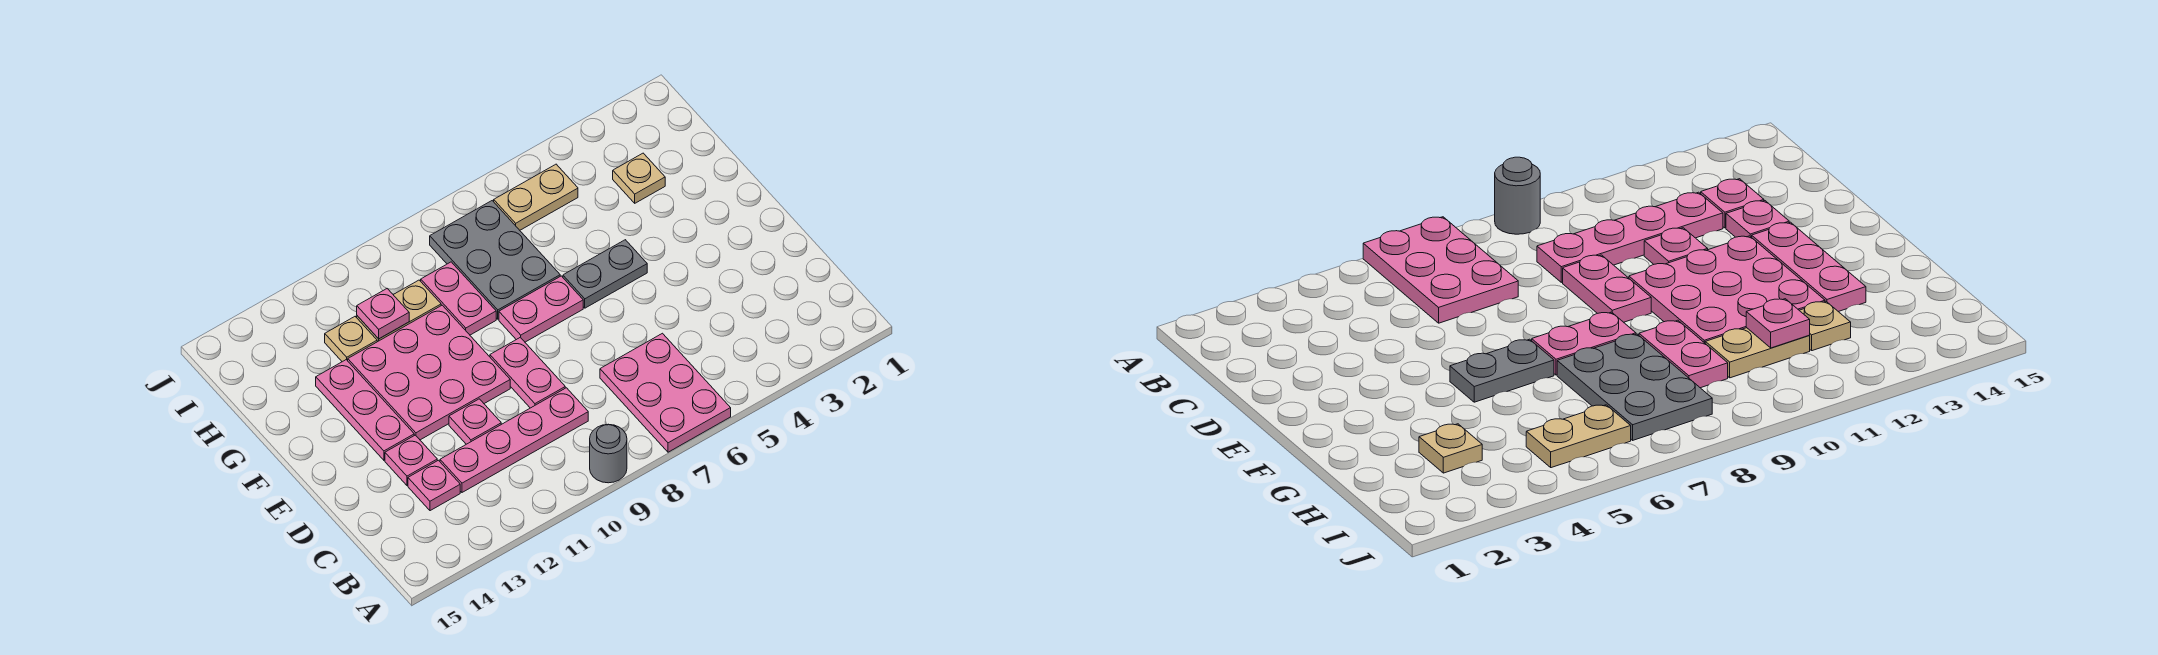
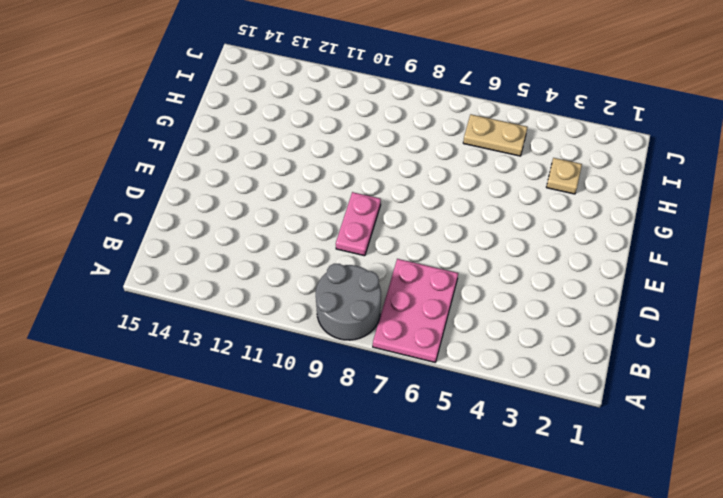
grey round brick A8:B9 level 1 -> grey round brick A9 level 1
none -> pink plate C9:C12 level 1
none -> pink plate C13 level 1
none -> pink plate D11 level 1

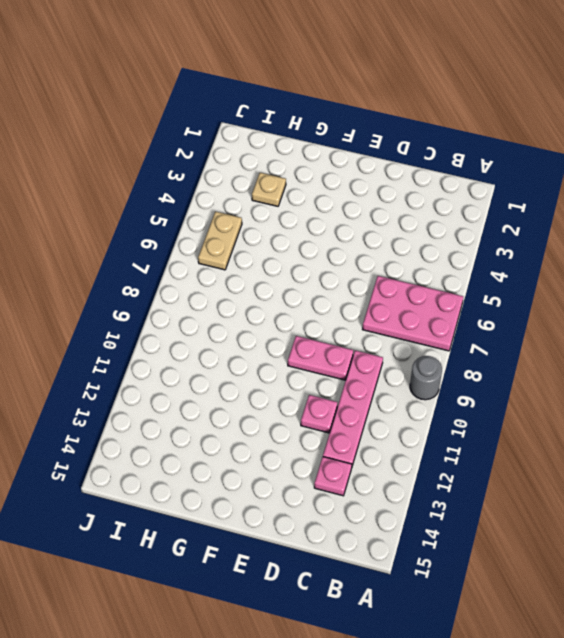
none -> pink plate D13 level 1
none -> pink plate E10:G12 level 1
none -> pink plate E13:G13 level 1

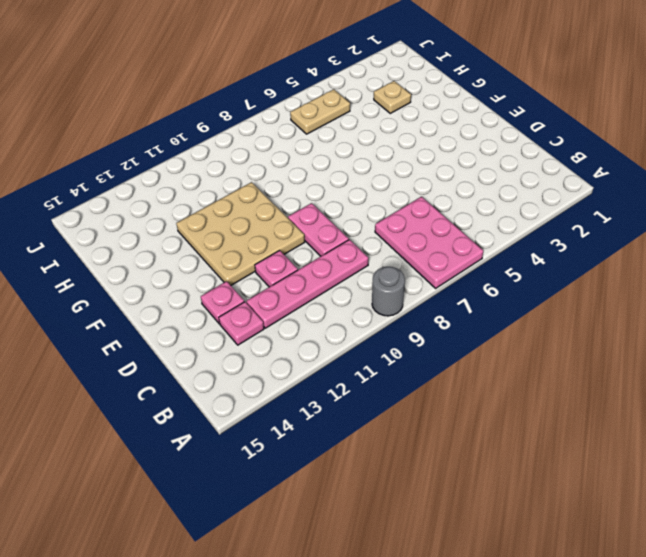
tan plate E10:G12 level 1 -> pink plate E10:G12 level 1
none -> pink plate E13:G13 level 1
none -> grey plate F5:F6 level 1
none -> pink plate F7:F8 level 1

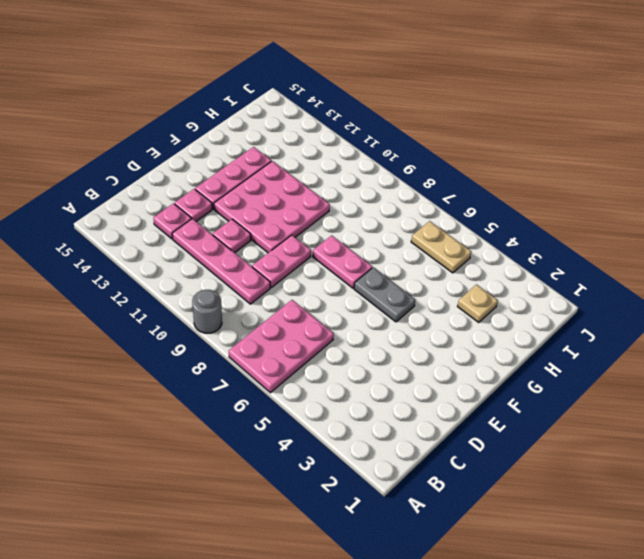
none -> grey plate G7:I8 level 1
none -> pink plate G9:H9 level 1
none -> tan plate H10:H11 level 1

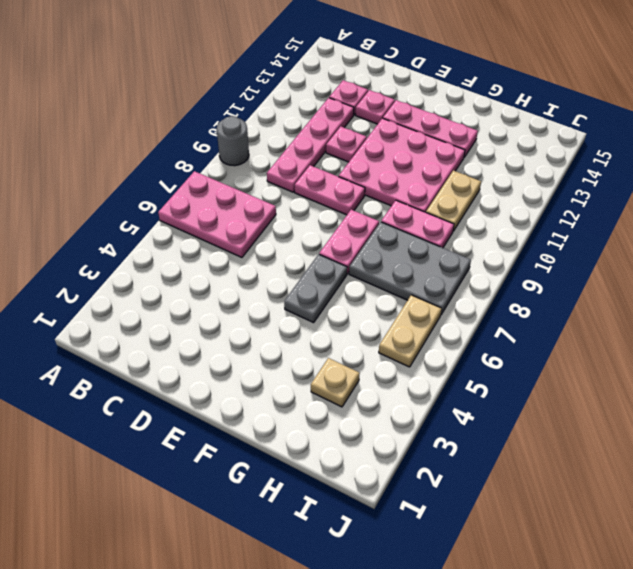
none -> tan plate H12 level 1
none -> pink plate H11 level 2

